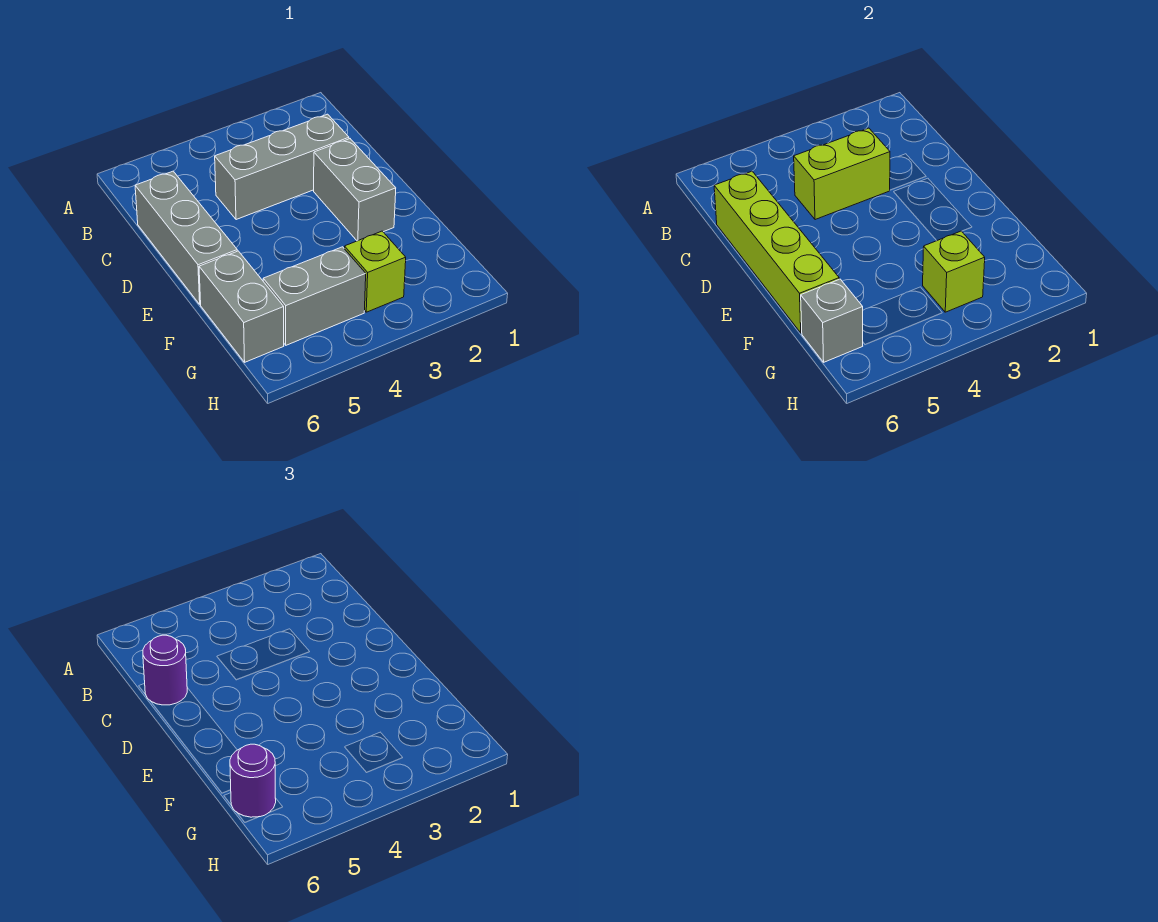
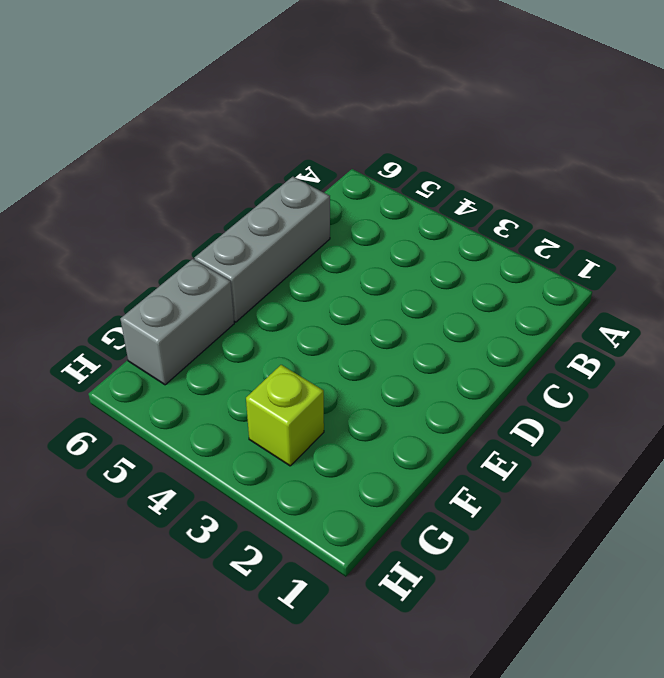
none -> grey brick C2:C4 level 1
none -> grey brick D2:E2 level 1
none -> grey brick G4:G5 level 1

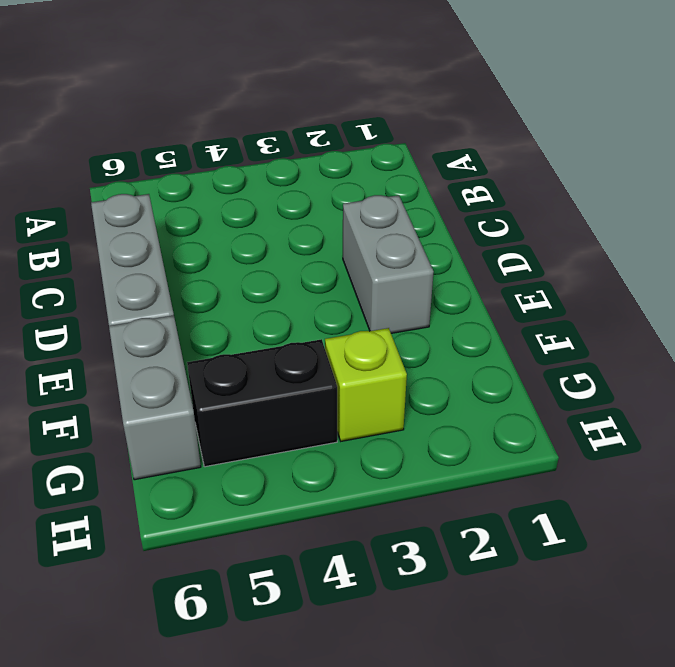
black brick G4:G5 level 1 -> grey brick G4:G5 level 1
none -> grey brick C2:C4 level 1
none -> lime brick C3:C4 level 2
none -> lime brick C6:F6 level 2

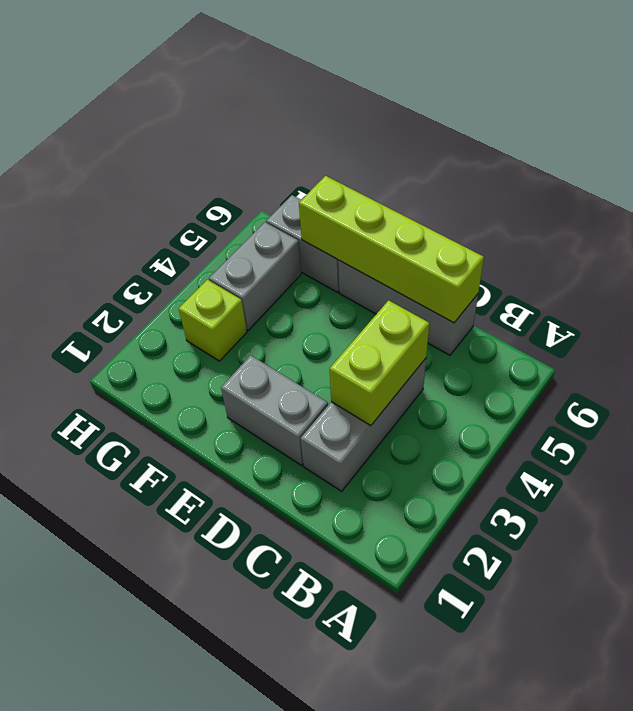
none -> lime brick G3 level 2
none -> grey brick G6 level 2
none -> purple round brick C6 level 3

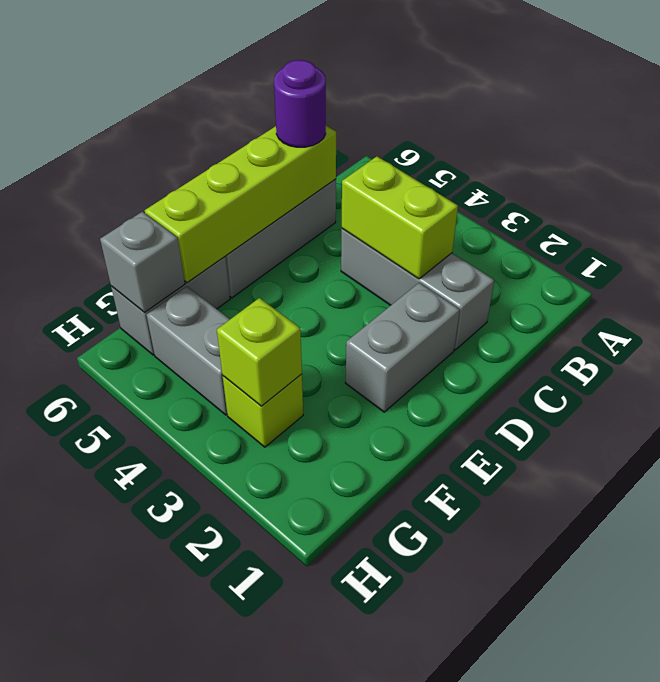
none -> purple round brick G6 level 3

